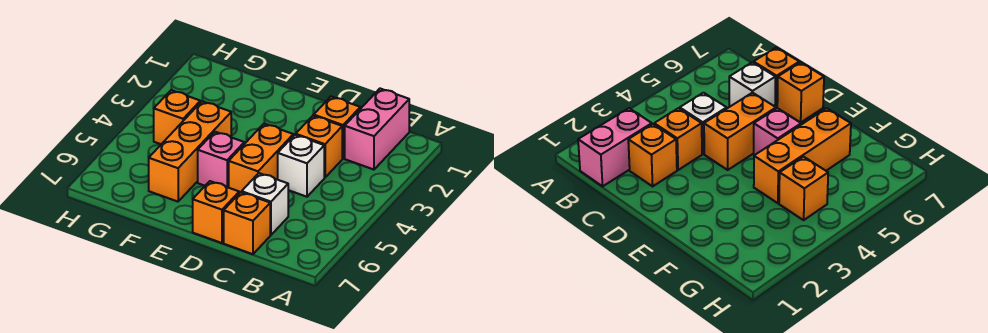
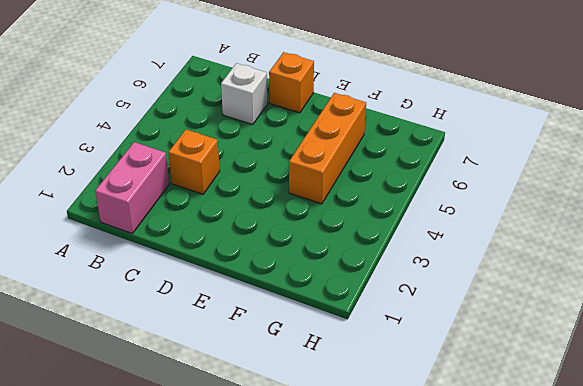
none -> orange brick C2 level 1
none -> white brick C4 level 1

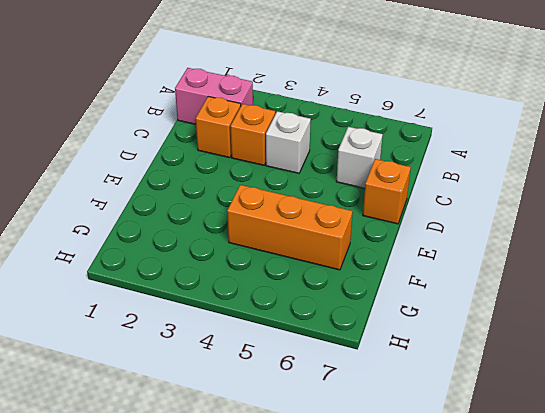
none -> orange brick C7 level 1
none -> orange brick D4:D5 level 1

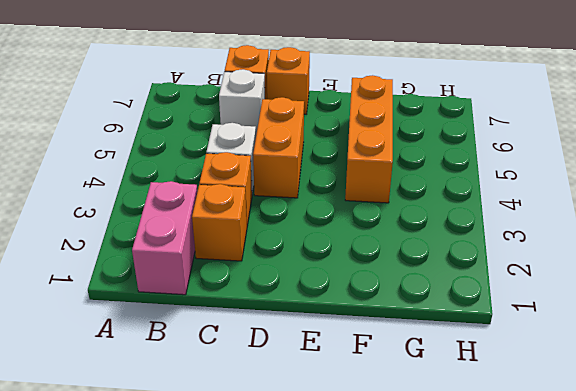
none -> pink brick E5 level 1
none -> orange brick G4 level 1

